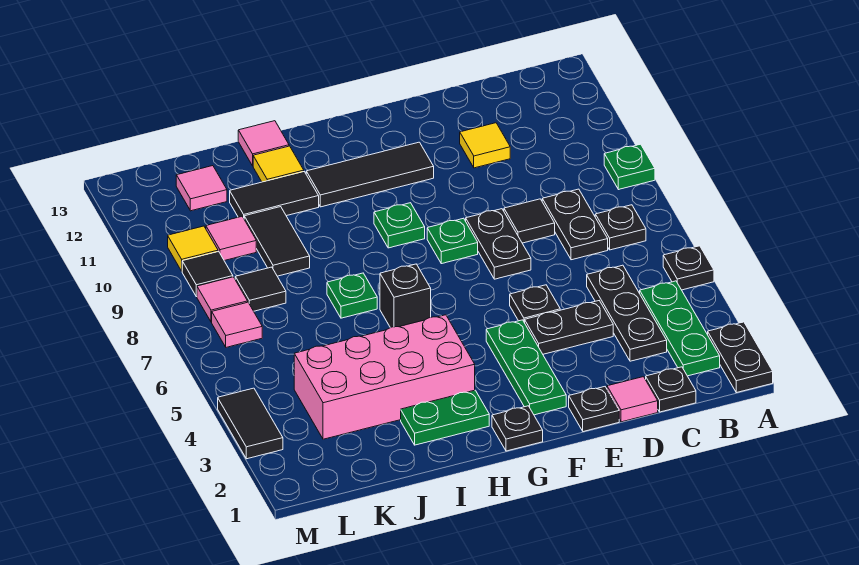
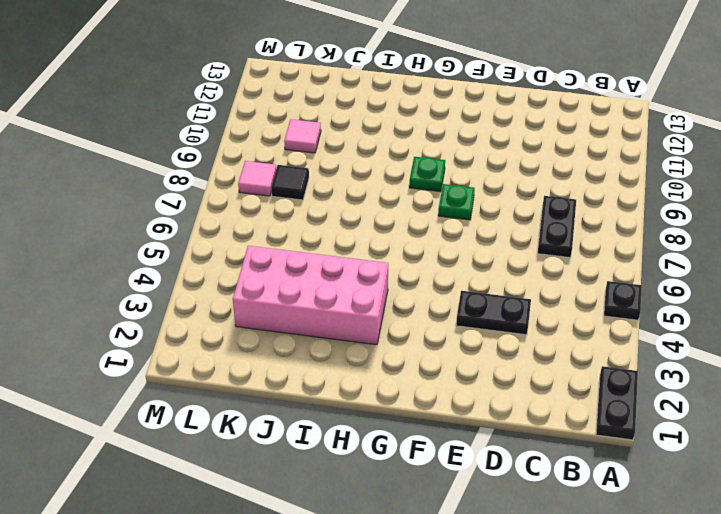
none -> green plate A9 level 1
none -> green plate B2:B4 level 1
none -> black plate B7 level 1
none -> black plate C1 level 1

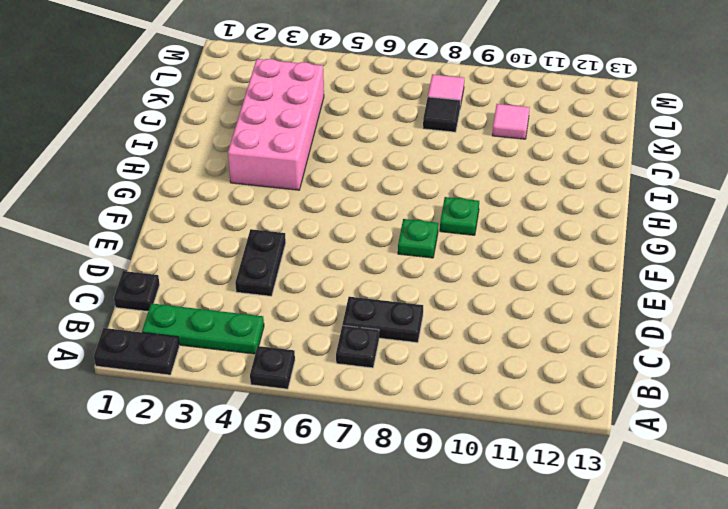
none -> green plate A9 level 1
none -> black plate C3:C5 level 1
none -> pink tile D1 level 1
none -> black tile D8 level 1

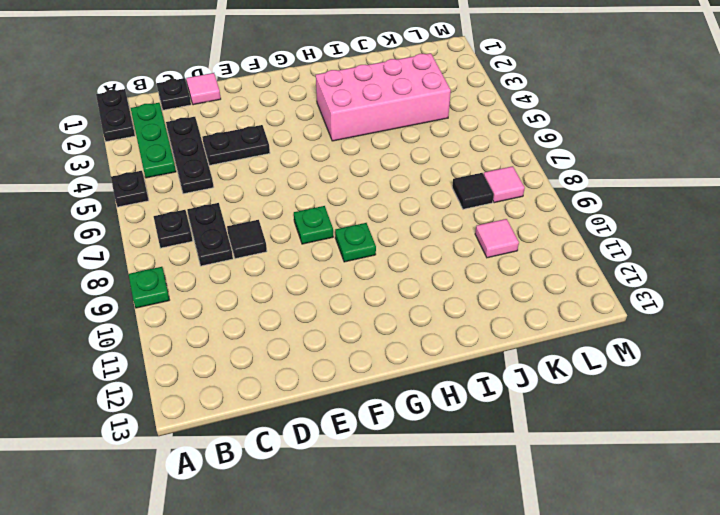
none -> yellow tile D11 level 1
none -> black plate E1 level 1
none -> black plate E5 level 1
none -> black plate E7:E8 level 1

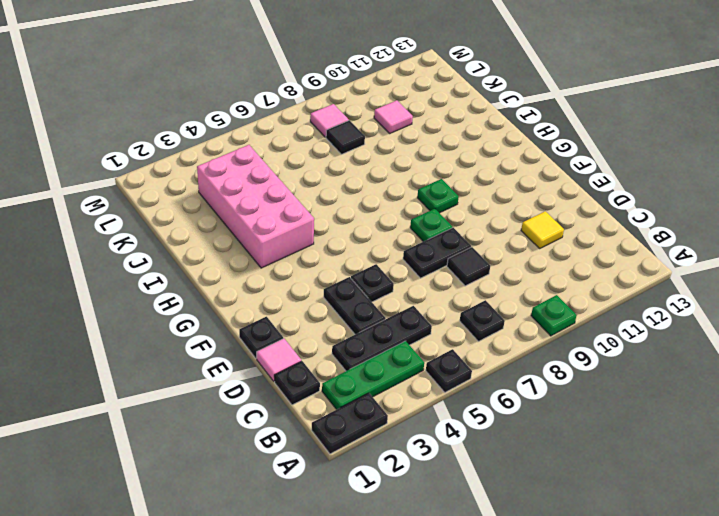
none -> black plate C7:C8 level 1
none -> green plate F2:F4 level 1
none -> black tile F11:H11 level 1
none -> black plate G1 level 1

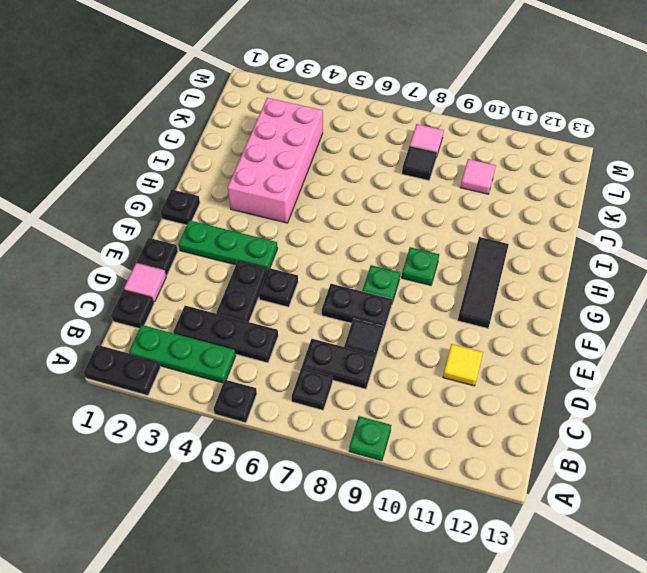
none -> green plate H2:I2 level 1
none -> black brick H6 level 1
none -> green plate I7 level 1
none -> black tile I11:J11 level 1

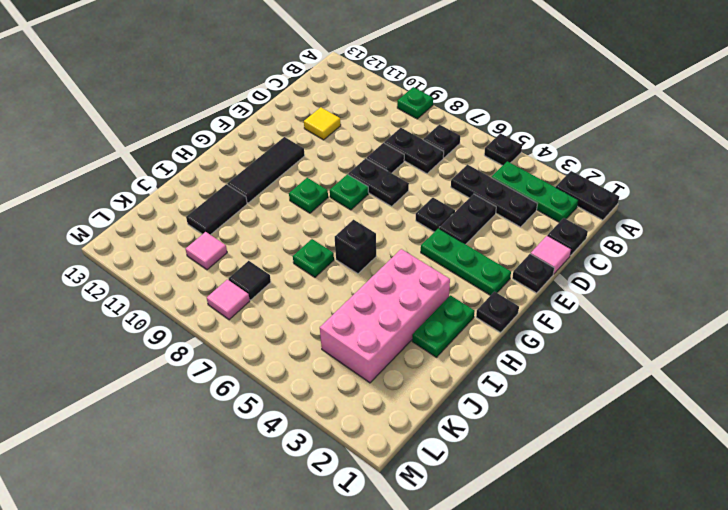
none -> yellow tile I12 level 1
none -> pink tile I13 level 1
none -> black tile J9:J10 level 1
none -> pink tile K12 level 1

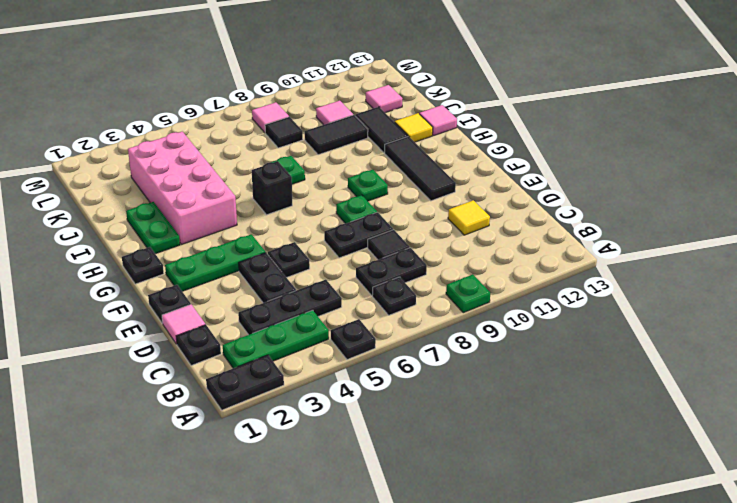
none -> pink tile L7 level 1
none -> black tile L9 level 1
none -> yellow tile L10 level 1
none -> black tile M3:M4 level 1

